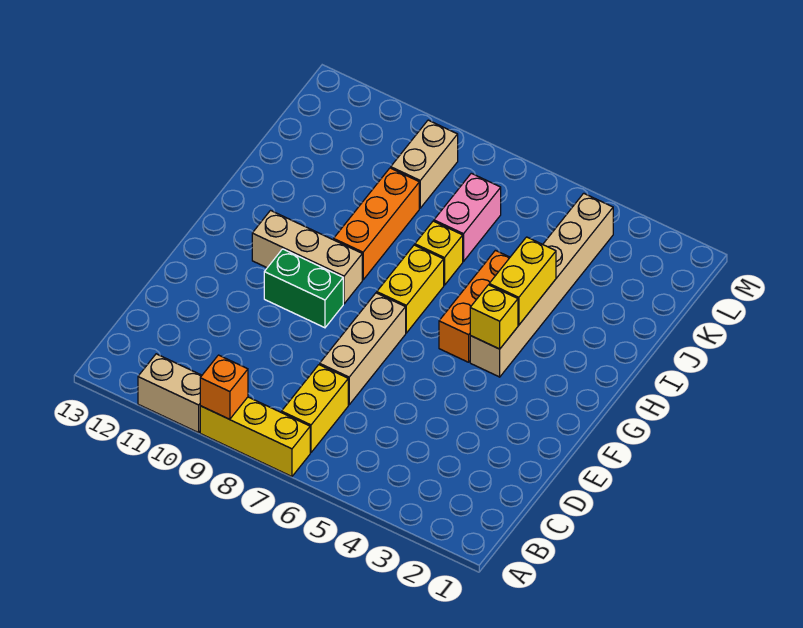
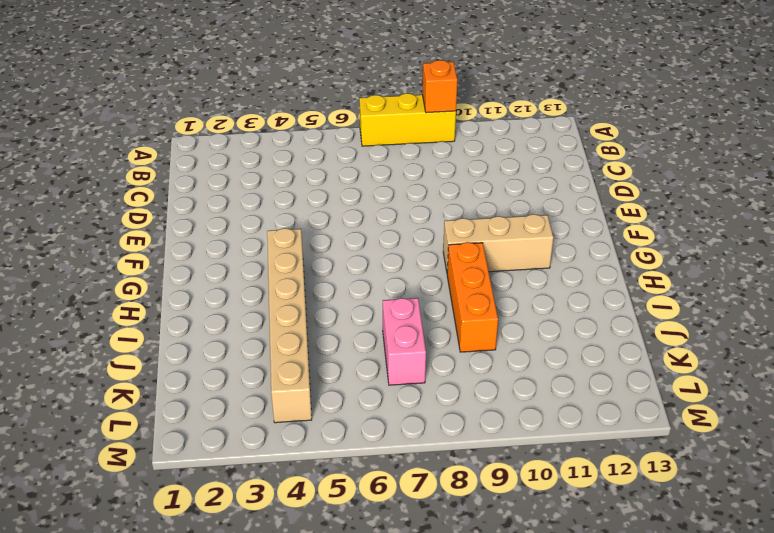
none -> tan brick A10:A11 level 1
none -> yellow brick B7:C7 level 1
none -> tan brick D7:F7 level 1

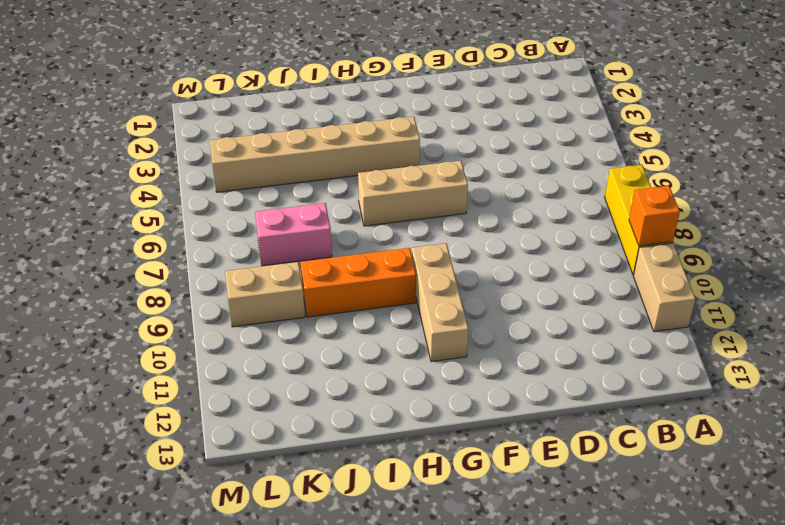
tan brick F6:H6 level 1 -> tan brick D7:F7 level 1
none -> yellow brick B7:C7 level 1
none -> green brick F9:F10 level 1
none -> orange brick G5:I5 level 1

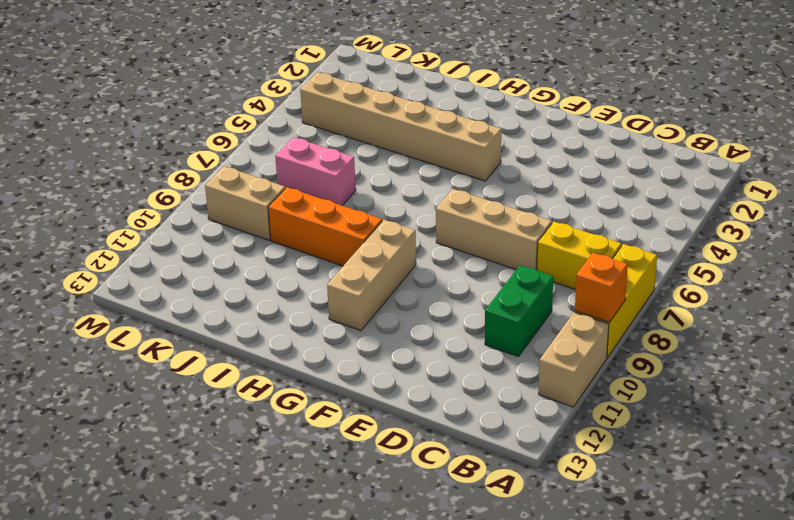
green brick C9:C10 level 1 -> green brick F9:F10 level 1
none -> orange brick G5:I5 level 1
none -> yellow brick G7:H7 level 1
none -> yellow brick I7 level 1

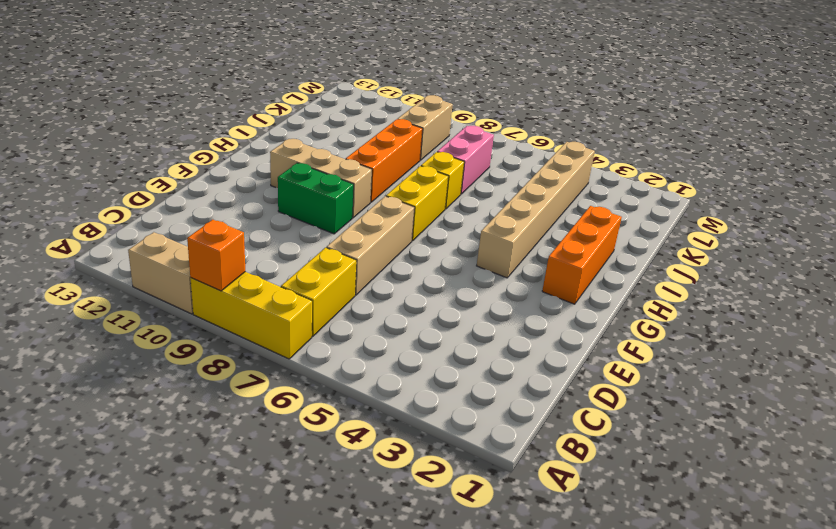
orange brick G2:I2 level 1 -> orange brick G5:I5 level 1
none -> yellow brick G4 level 2
none -> yellow brick H4:I4 level 2

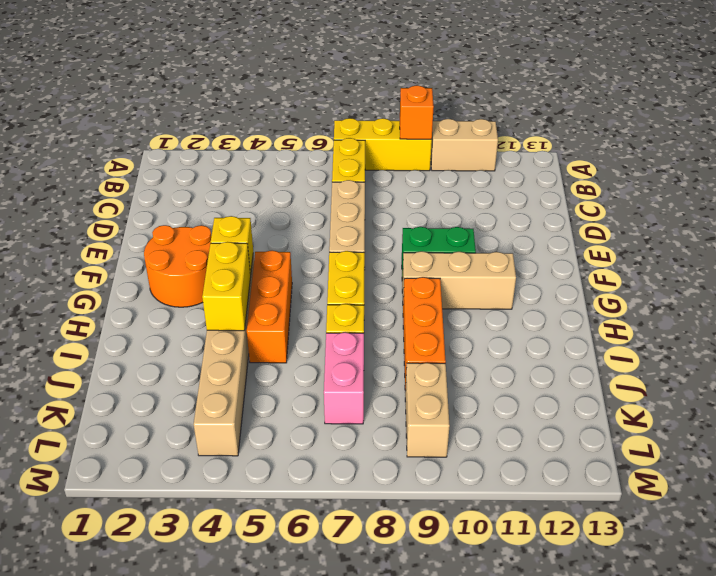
orange round brick F2:G3 level 1 -> none

